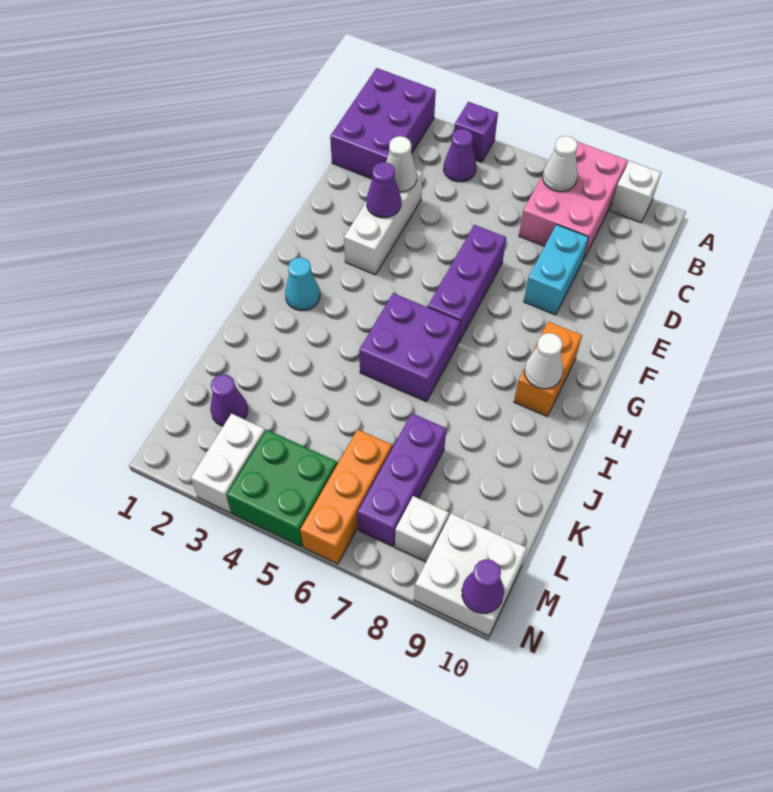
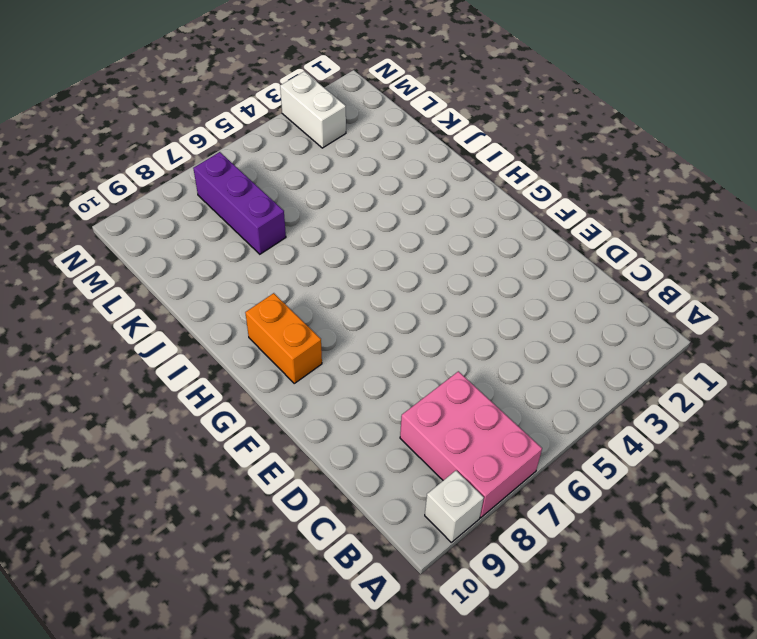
none -> purple brick A1:C2 level 1
none -> purple brick A4 level 1
none -> purple cone B4 level 1

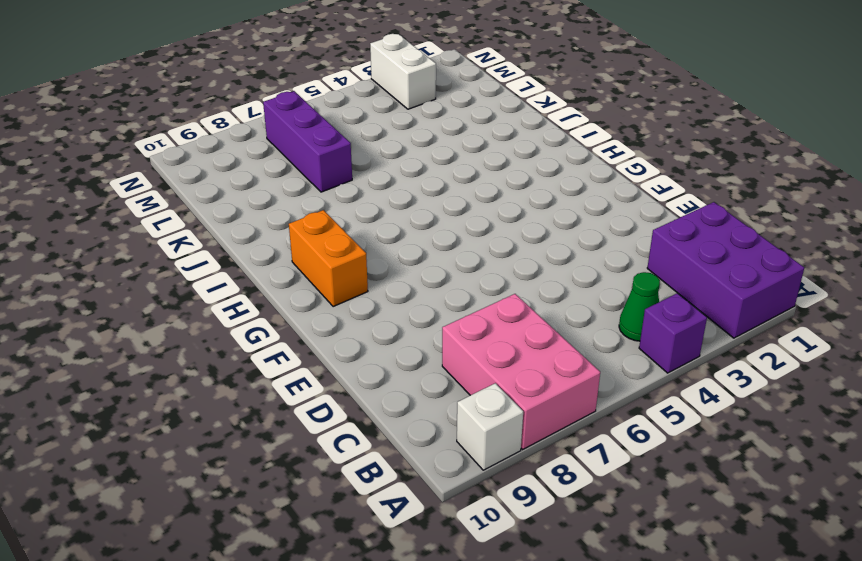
green cone B4 level 1 -> purple cone B4 level 1
none -> white brick D3:F3 level 1
none -> cyan brick D8:E8 level 1
none -> purple brick E6:G6 level 1

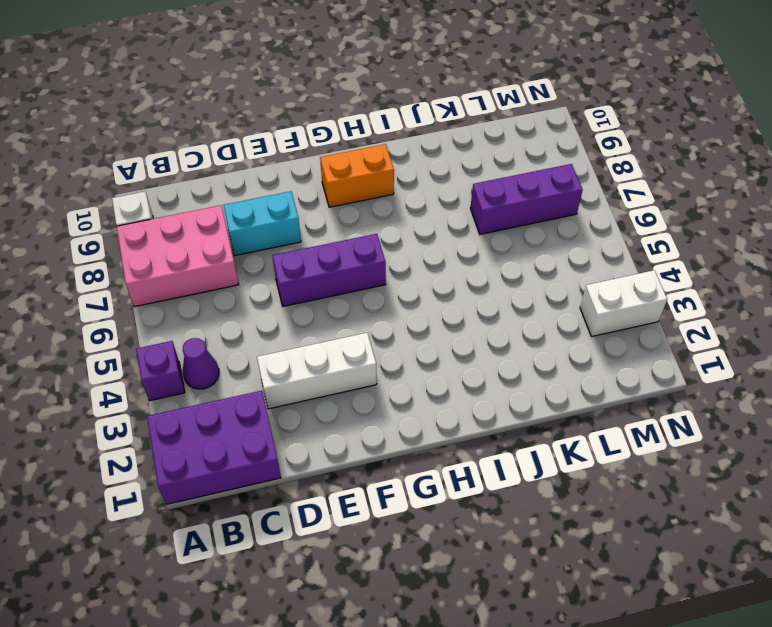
none -> cyan cone H2 level 1
none -> purple brick H5:I6 level 1
none -> purple cone L2 level 1

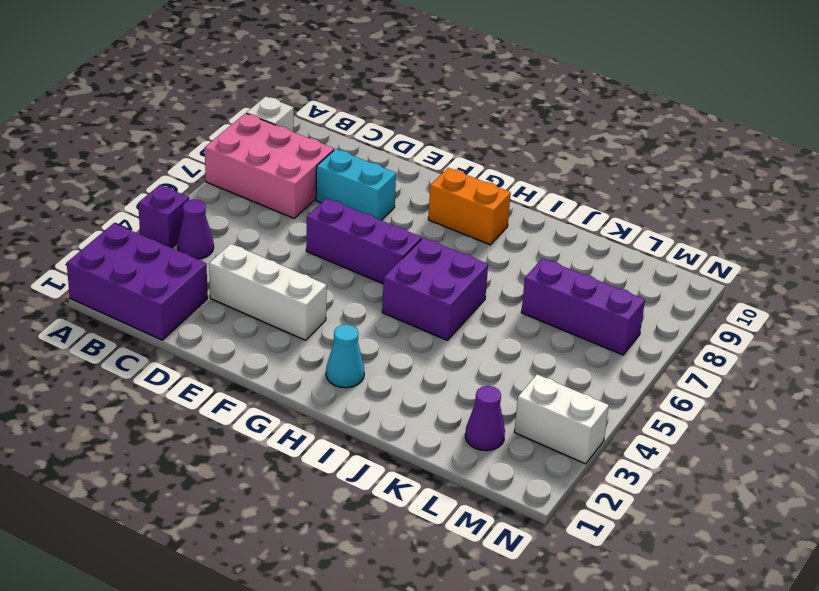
none -> orange brick L6:N6 level 1
none -> green brick M4:N5 level 1
none -> white brick M8 level 1

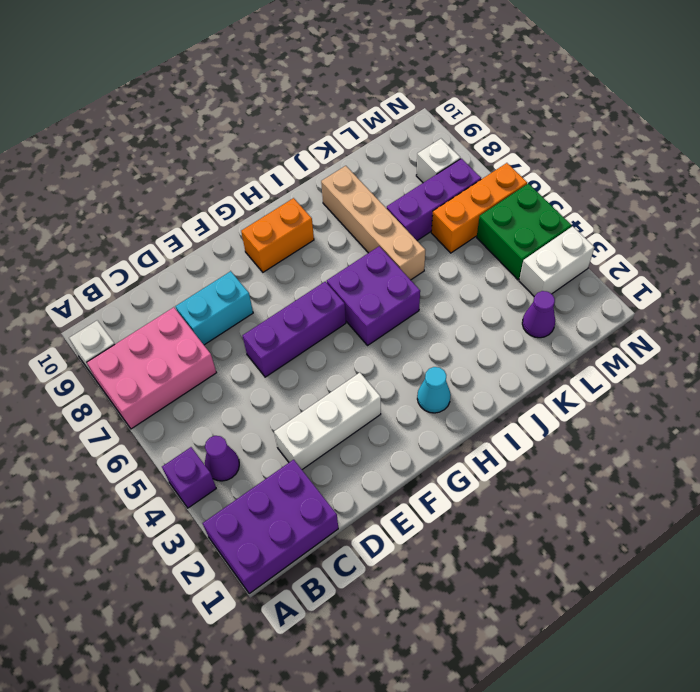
tan brick J6:J9 level 1 -> none
none -> white brick M9:N10 level 1
none -> white cone B7 level 2
none -> white cone D3 level 2

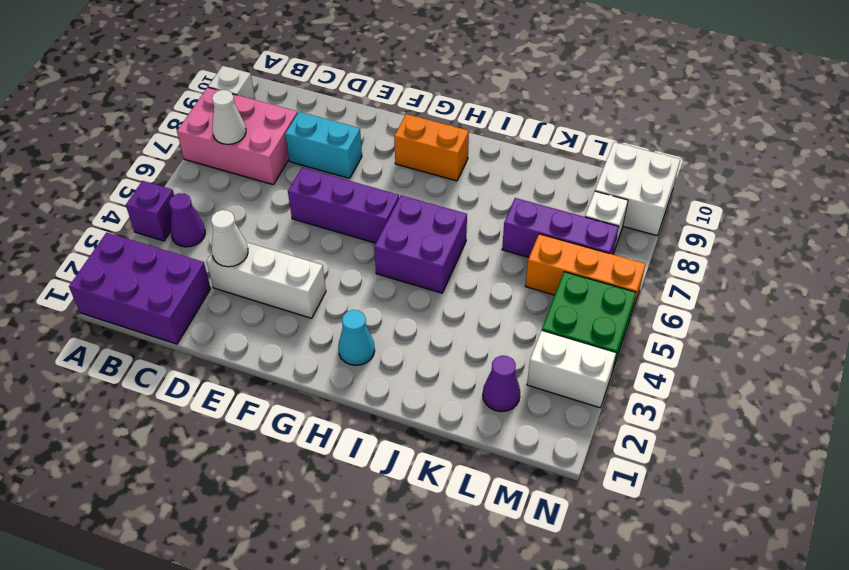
none -> purple cone E3 level 2
none -> white cone H9 level 2
none -> purple cone N10 level 2

